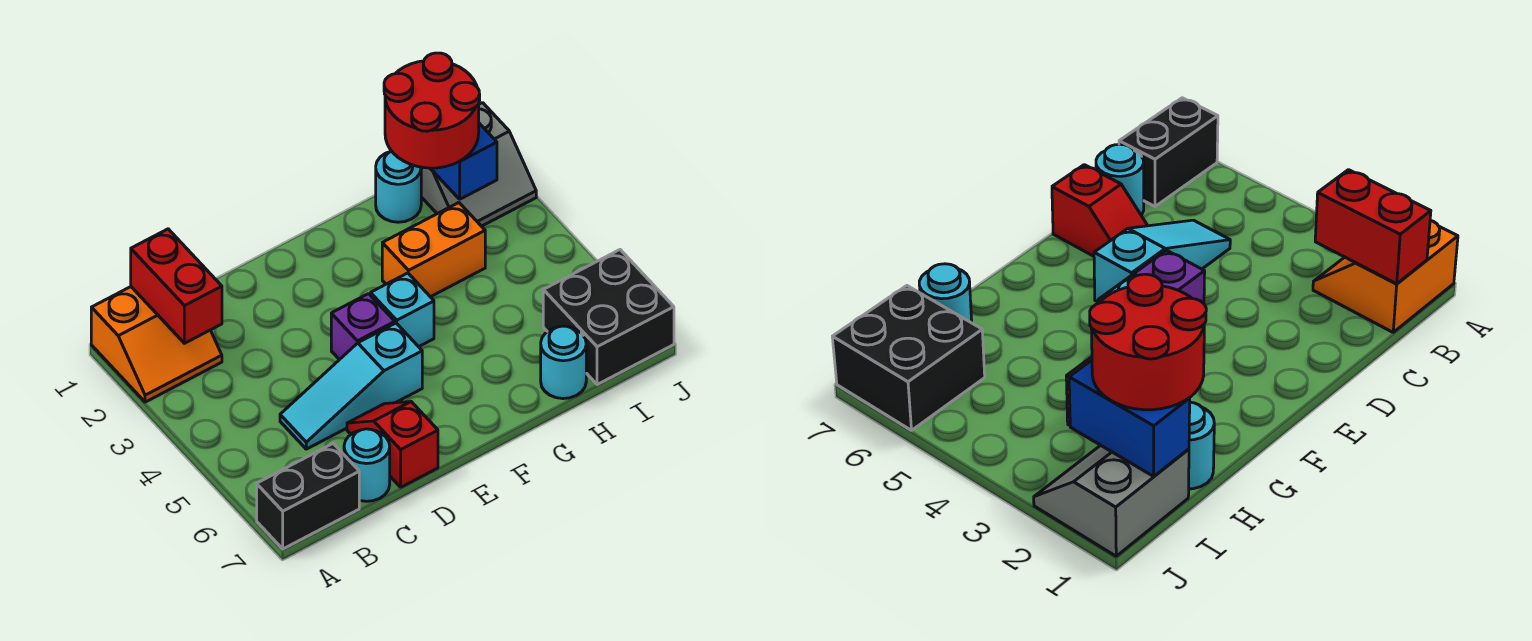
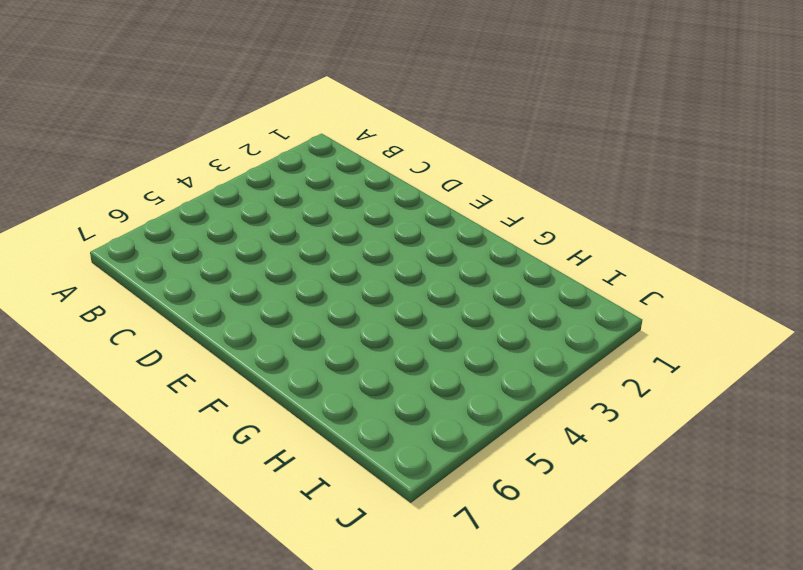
none -> orange slope A1:B2 level 1 top 1
none -> black brick A7:B7 level 1
none -> cyan slope C5:E5 level 1 top E

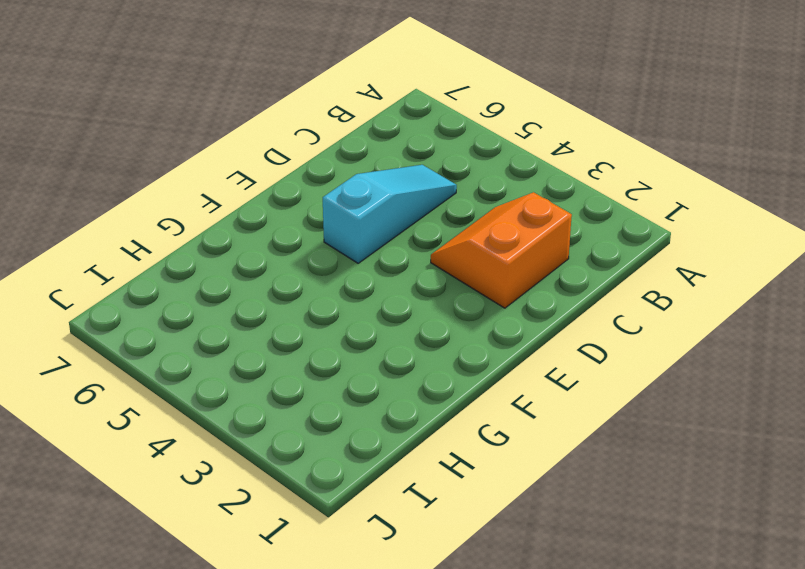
orange slope C2:D3 level 1 top 2 -> orange slope A1:B2 level 1 top 1
none -> black brick A7:B7 level 1
none -> cyan round brick C7 level 1
none -> red slope D6:D7 level 1 top 7

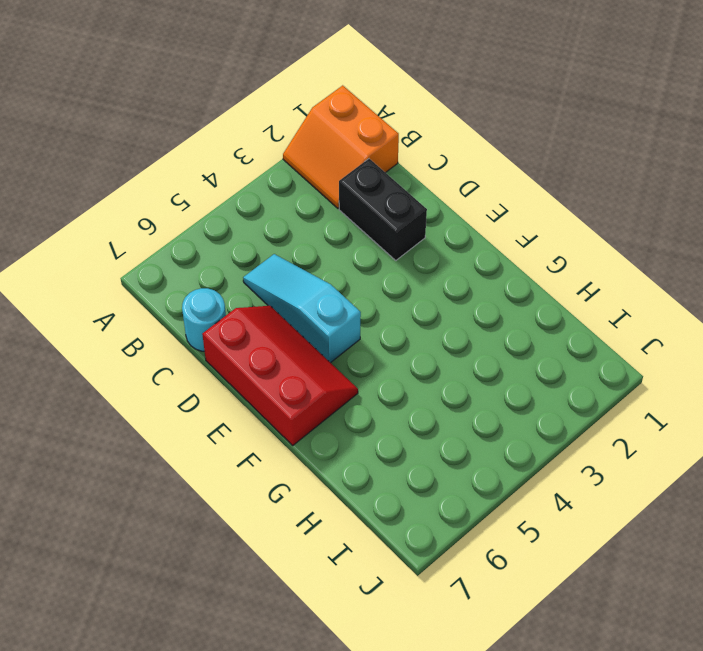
black brick C2:D2 level 1 -> black brick A7:B7 level 1
red slope D6:F7 level 1 top 7 -> red slope D6:D7 level 1 top 7
none -> purple brick E4 level 1
none -> cyan brick F4 level 1
none -> orange brick G3:H3 level 1

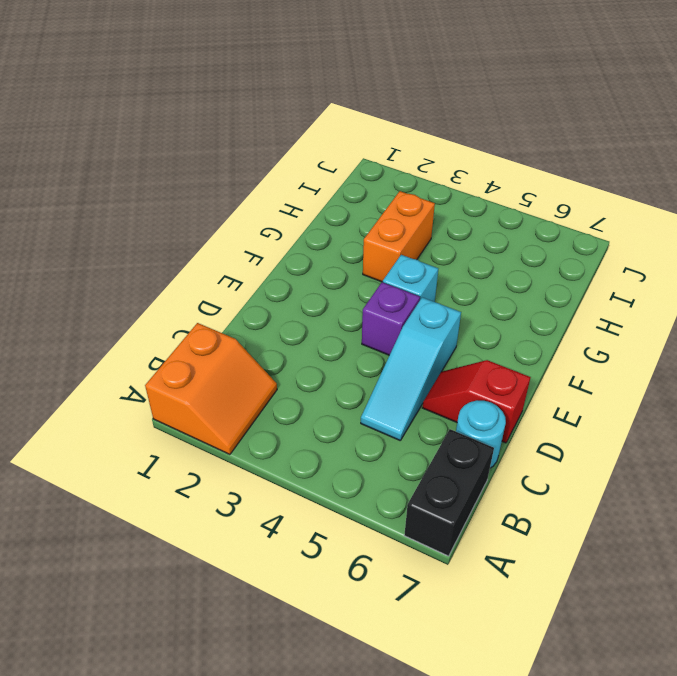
none -> cyan round brick H1 level 1
none -> cyan round brick H7 level 1
none -> grey slope I1:J2 level 1 top 1

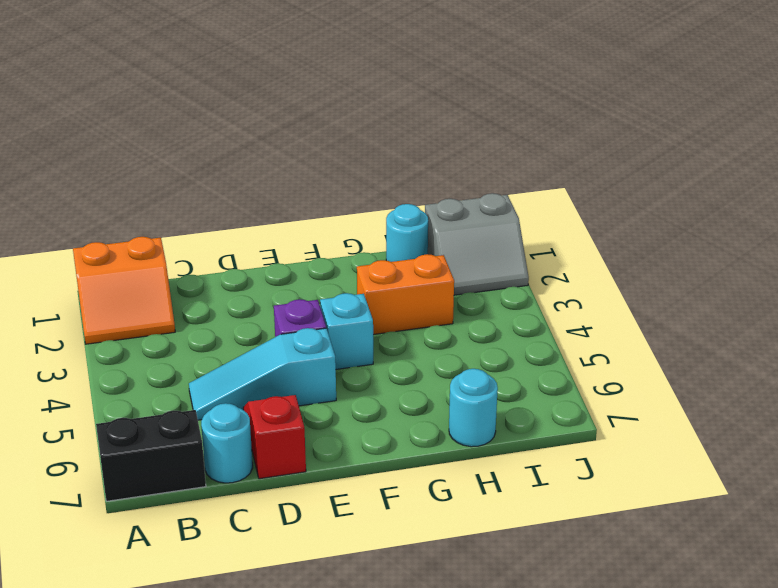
none -> black brick I6:J7 level 1
none -> red brick B1:B2 level 2
none -> blue brick I1:I2 level 2

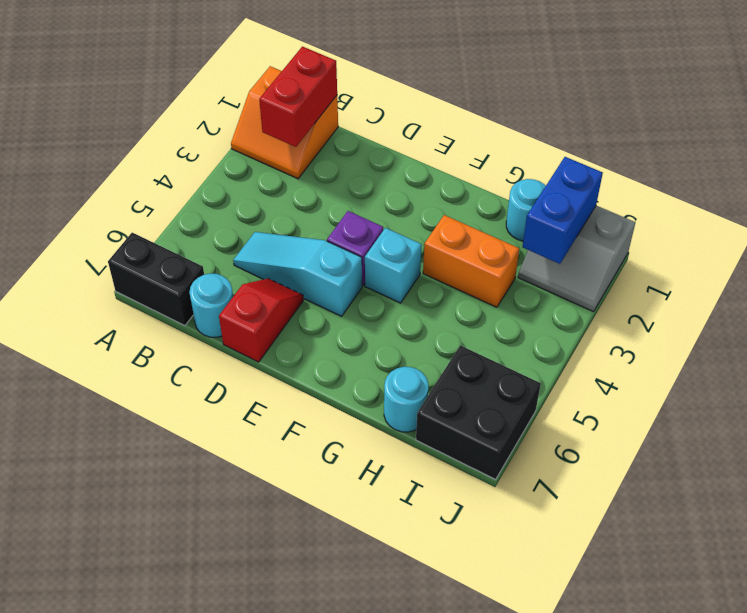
none -> red round brick H1:I2 level 3

